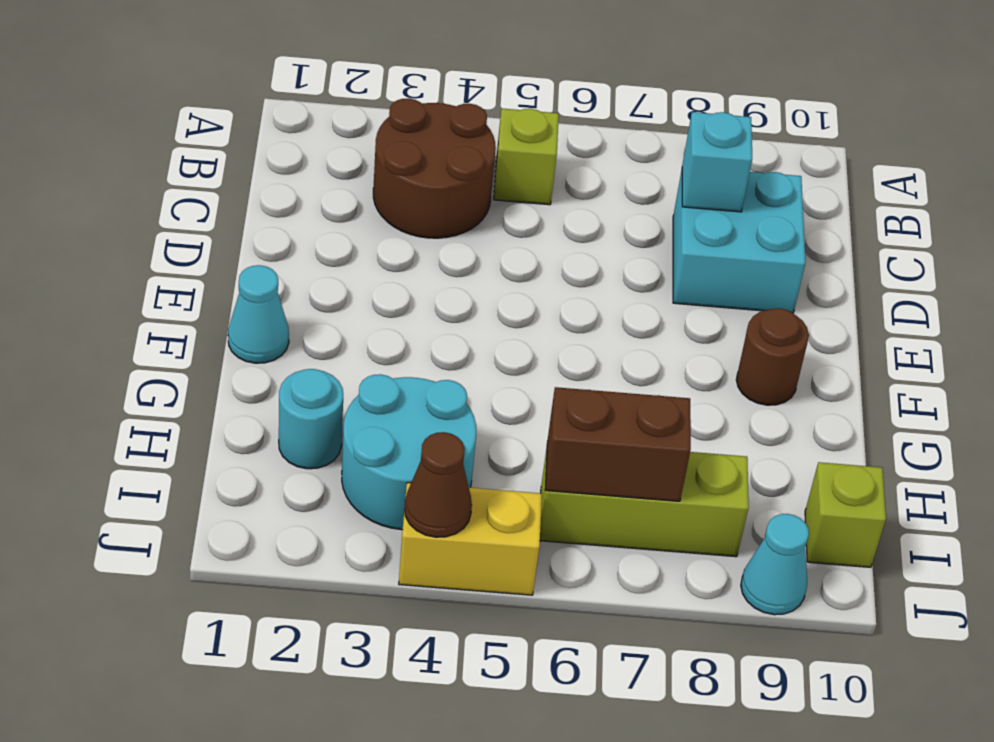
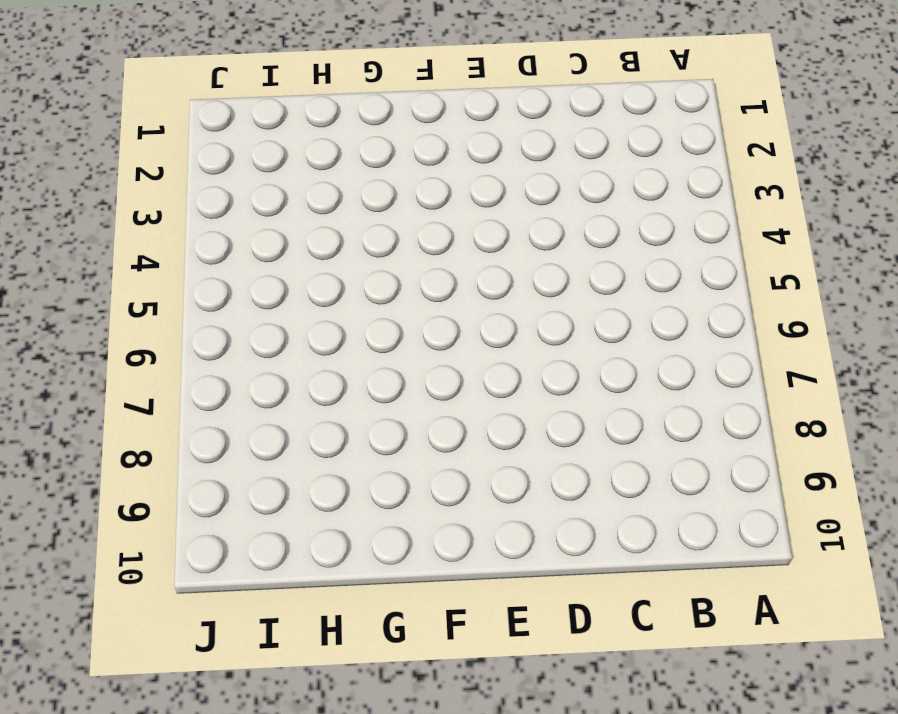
none -> brown round brick B3:C4 level 1
none -> lime brick B5 level 1
none -> cyan brick C8:D9 level 1

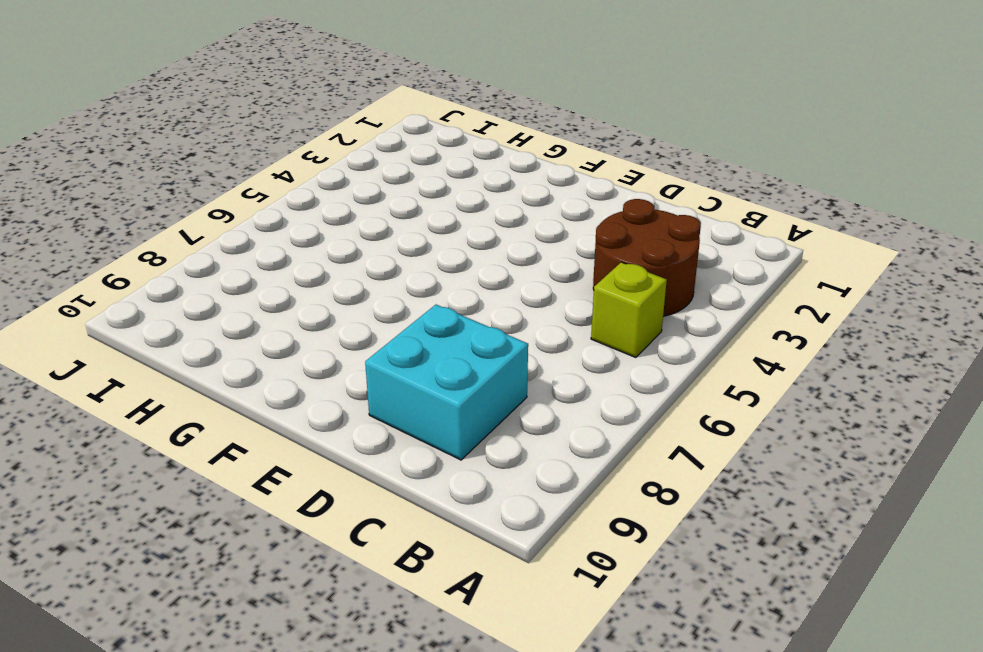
none -> cyan cone F1 level 1
none -> brown round brick F9 level 1
none -> cyan round brick H2 level 1

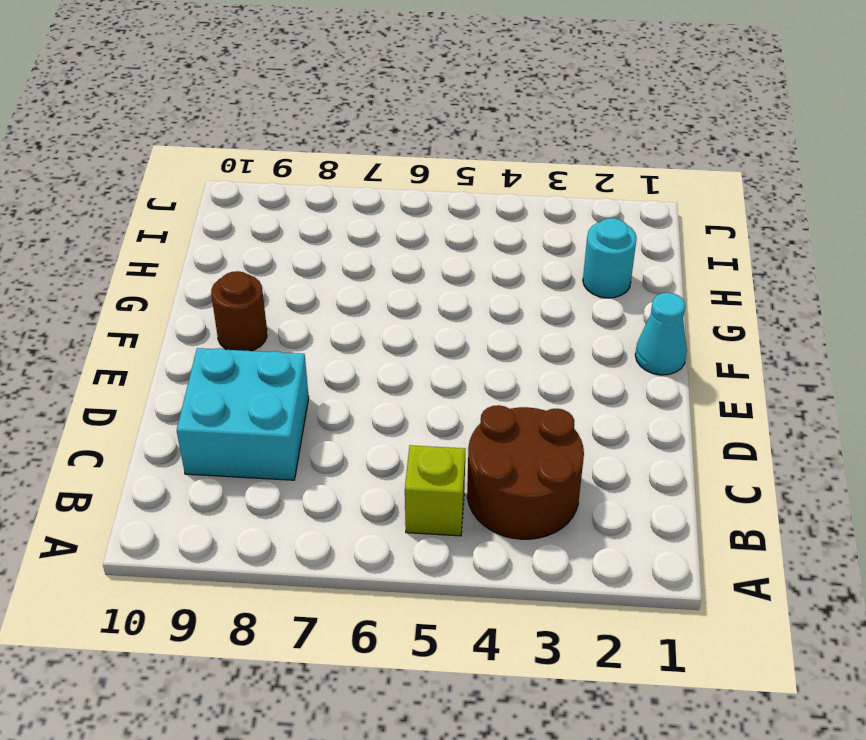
none -> cyan round brick H3:I4 level 1
none -> lime brick I6:I8 level 1
none -> lime brick I10 level 1

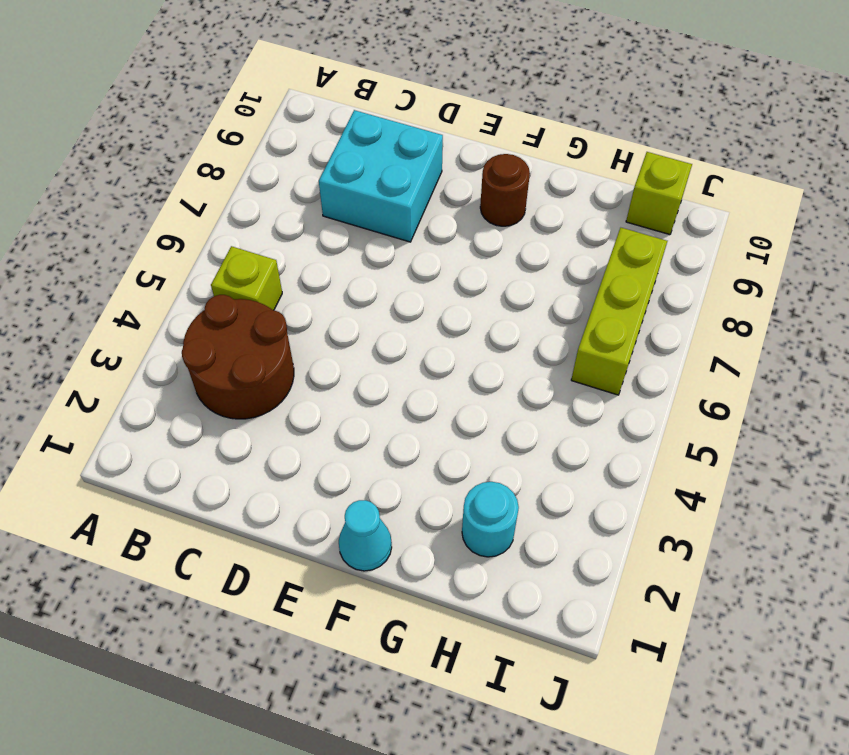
none -> cyan round brick H3:I4 level 1
none -> yellow brick J4:J5 level 1
none -> cyan cone J9 level 1

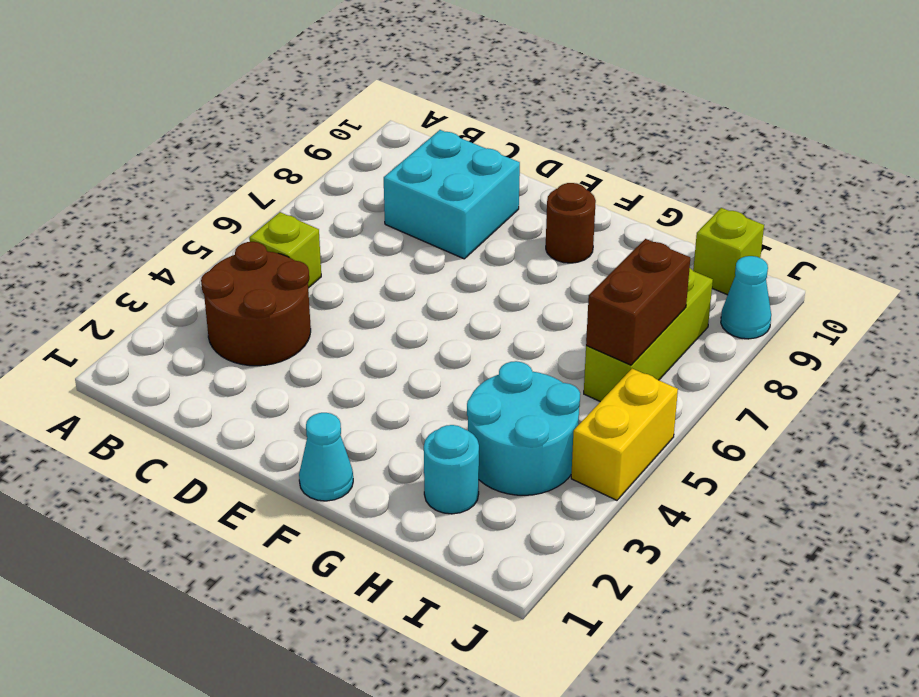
none -> cyan brick C8 level 2
none -> brown cone J4 level 2

